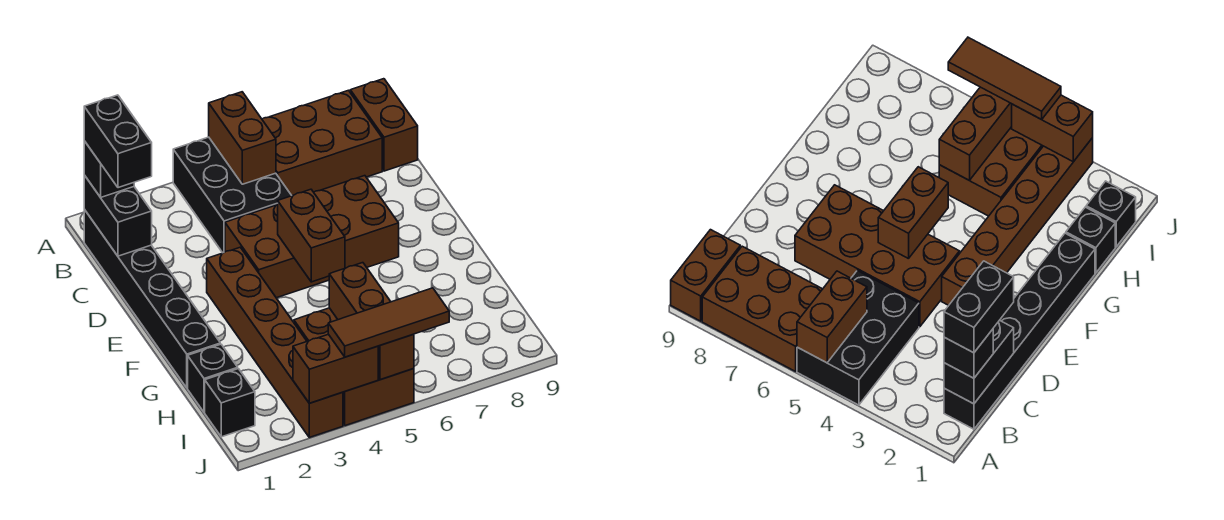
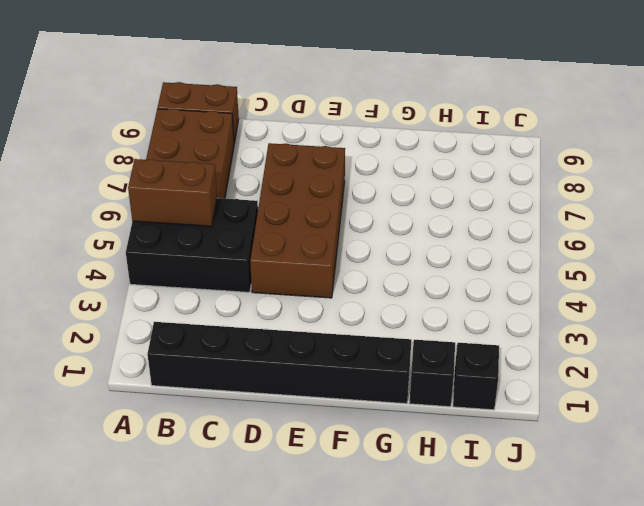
none -> brown brick E3:J3 level 1
none -> brown brick H4:J5 level 1
none -> black brick B1:C1 level 2

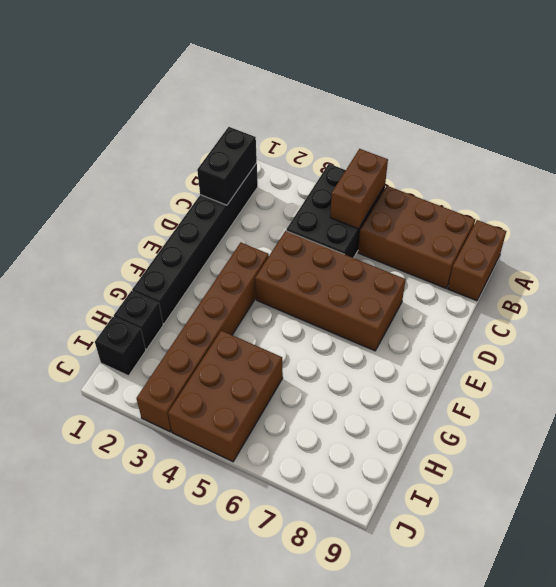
none -> brown brick E5:F5 level 2
none -> brown brick H5:J5 level 2
none -> brown brick J3:J4 level 2

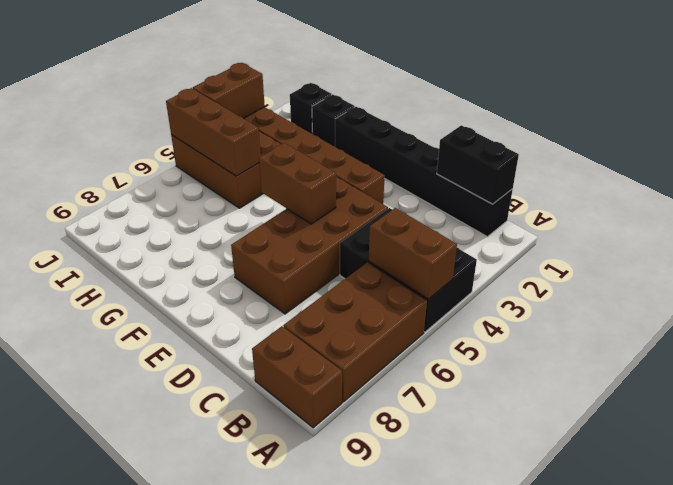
none -> black brick B1 level 3
none -> brown tile J4:J6 level 3
none -> black brick B1:C1 level 4

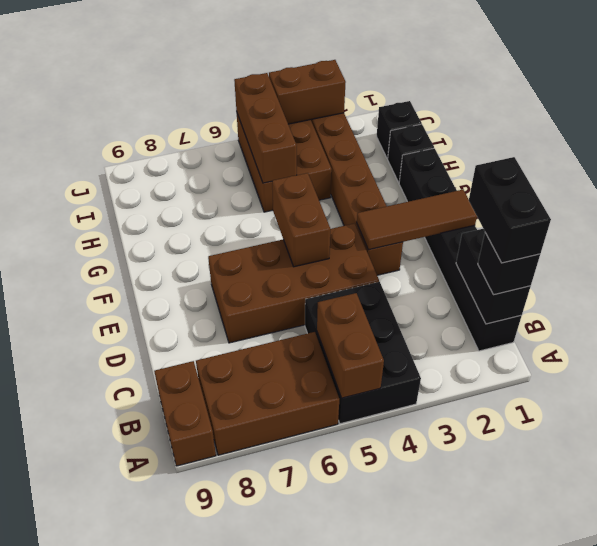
brown tile E1:E3 level 2 -> brown tile J4:J6 level 3

